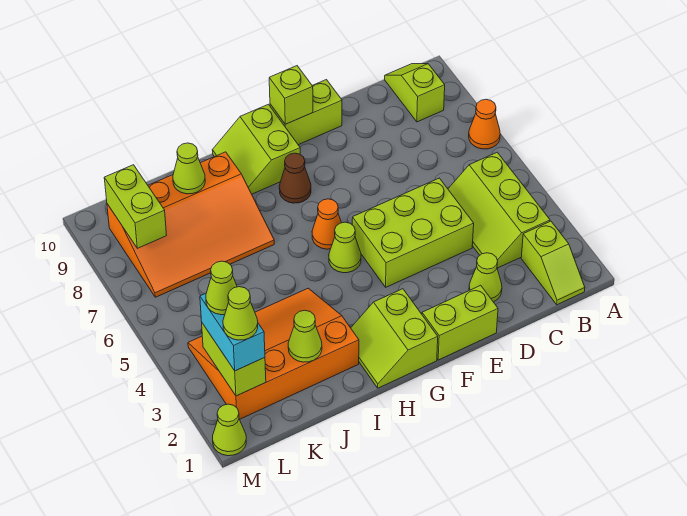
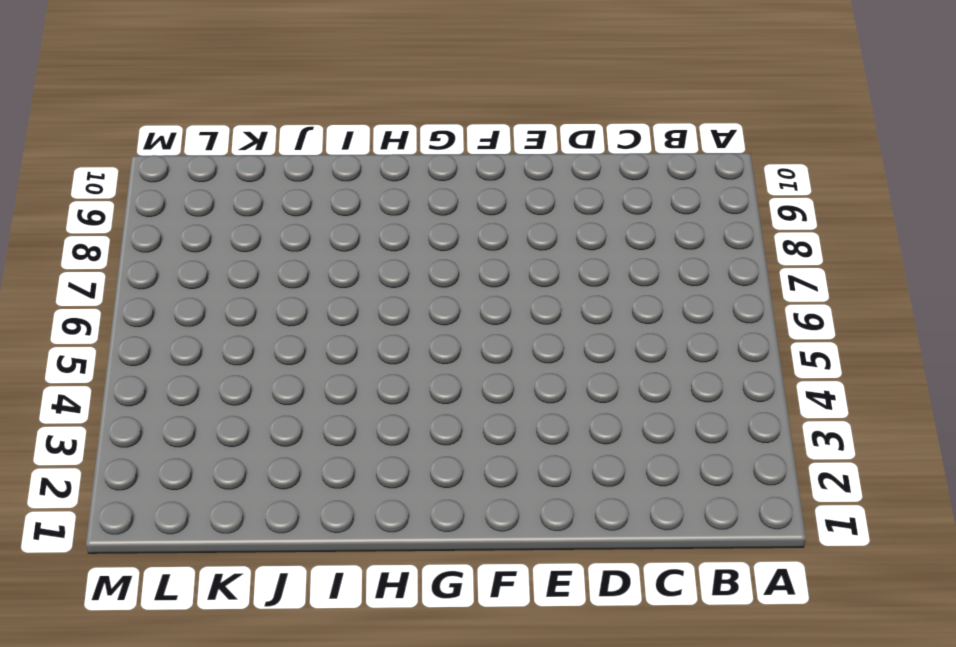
none -> orange cone A7 level 1
none -> lime slope B1:B2 level 1 top 2
none -> lime slope B3:C5 level 1 top B

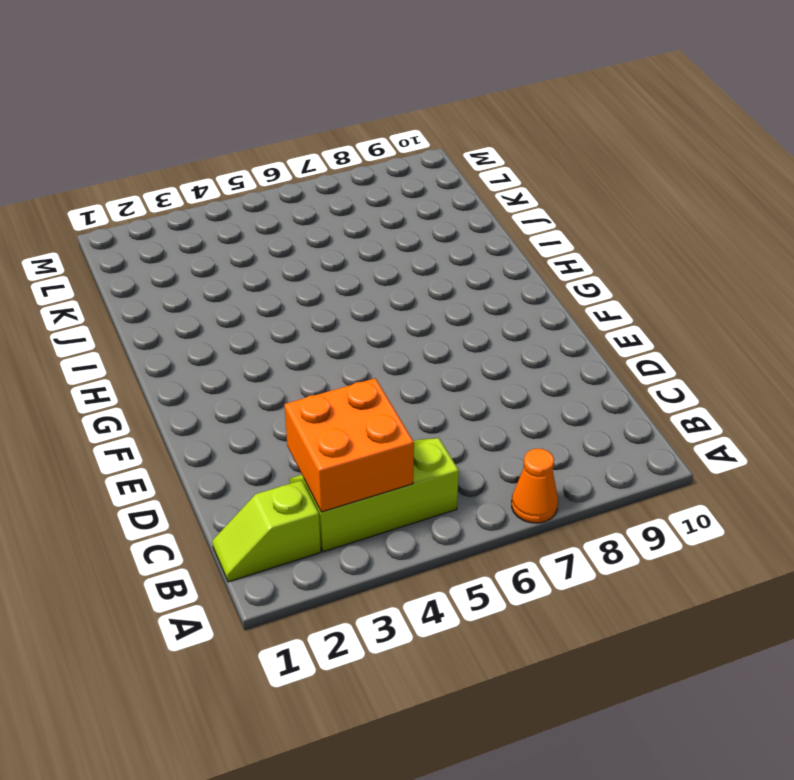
orange brick B3:C4 level 2 -> none
none -> lime slope B9:B10 level 1 top 9
none -> lime cone D2 level 1
none -> lime brick D4:F5 level 1

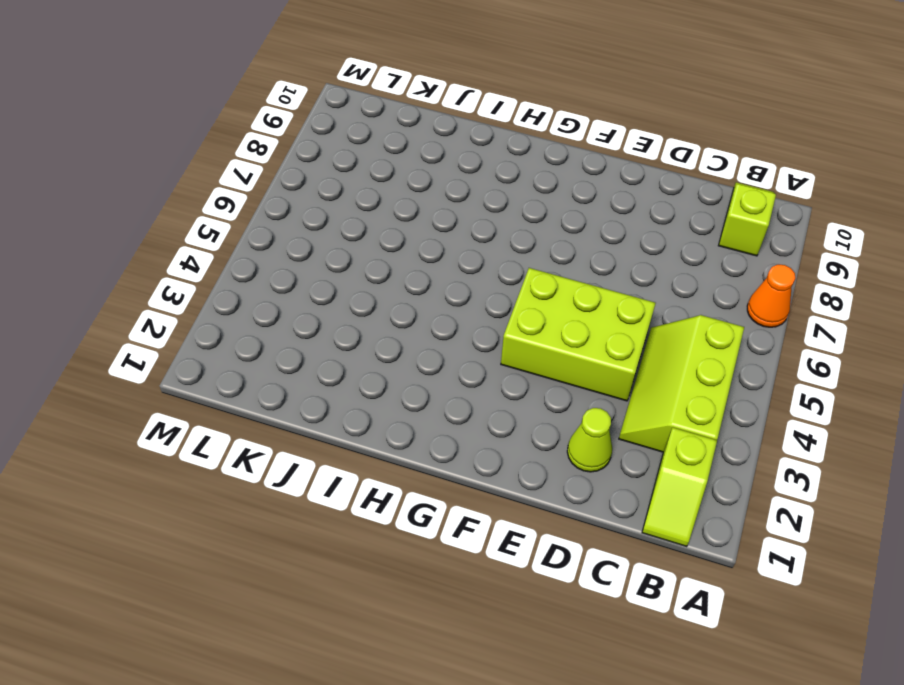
none -> lime brick E1:F1 level 1
none -> lime brick E10:F10 level 1
none -> lime slope G1:H2 level 1 top G

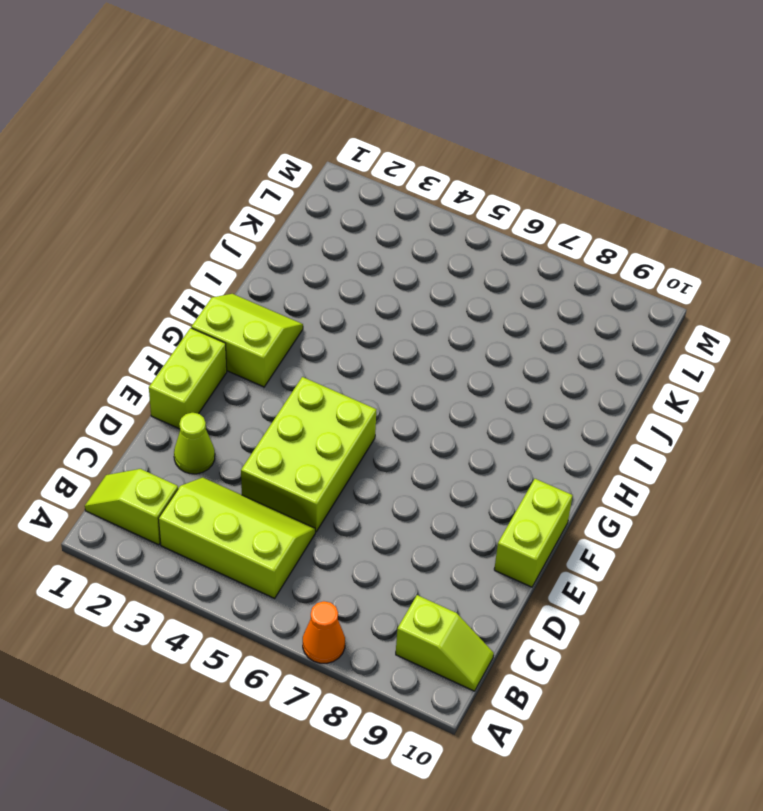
none -> lime cone G5 level 1
none -> orange cone G6 level 1
none -> brown cone G8 level 1

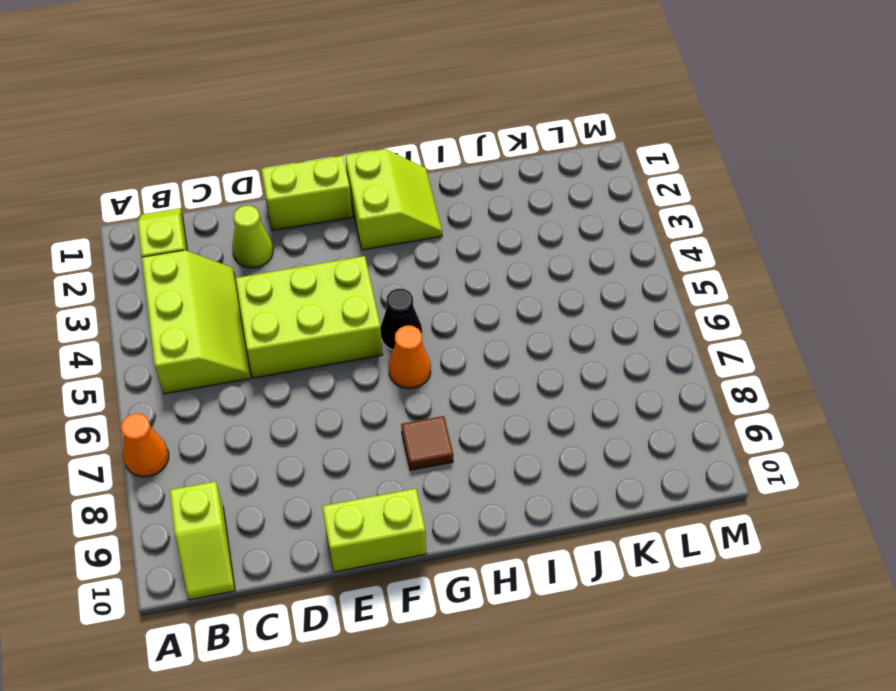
black cone G5 level 1 -> lime cone G5 level 1
brown tile G8 level 1 -> brown cone G8 level 1
none -> lime slope G9:H10 level 1 top G
none -> orange slope I2:L4 level 1 top 2
none -> orange slope I7:L9 level 1 top 9

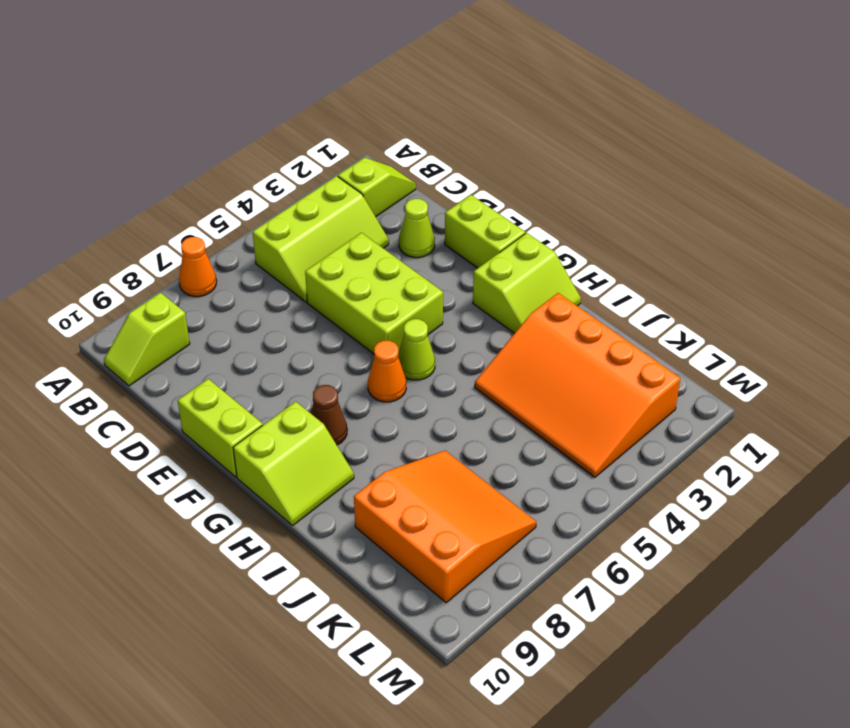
orange slope J7:L9 level 1 top 9 -> orange slope I7:L9 level 1 top 9
none -> lime cone M1 level 1
none -> lime brick F10 level 2
none -> lime cone J2 level 2

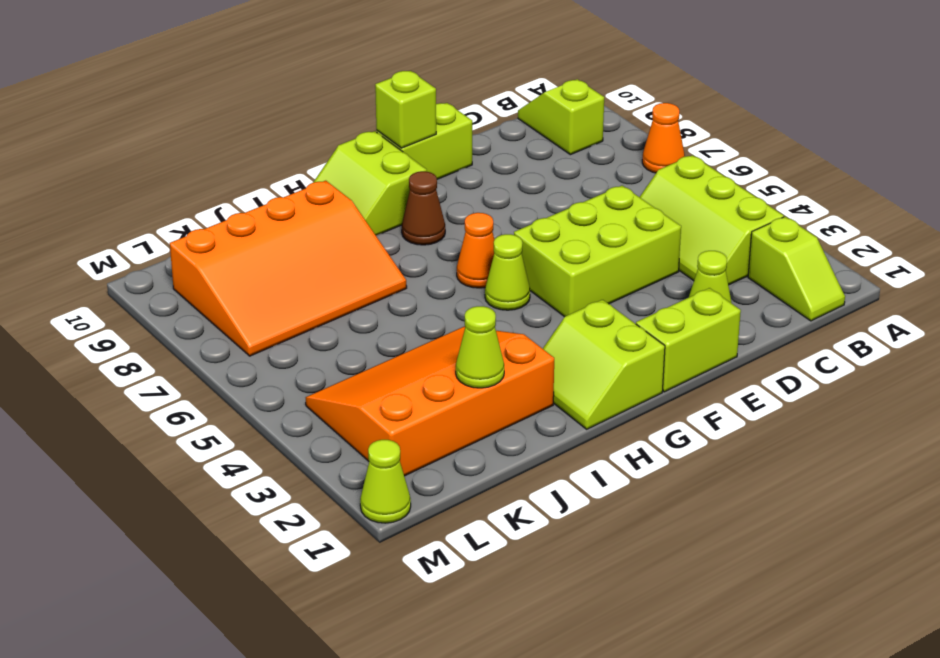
none -> lime cone J9 level 2
none -> lime brick L2:L3 level 2
none -> lime brick L8:L9 level 2

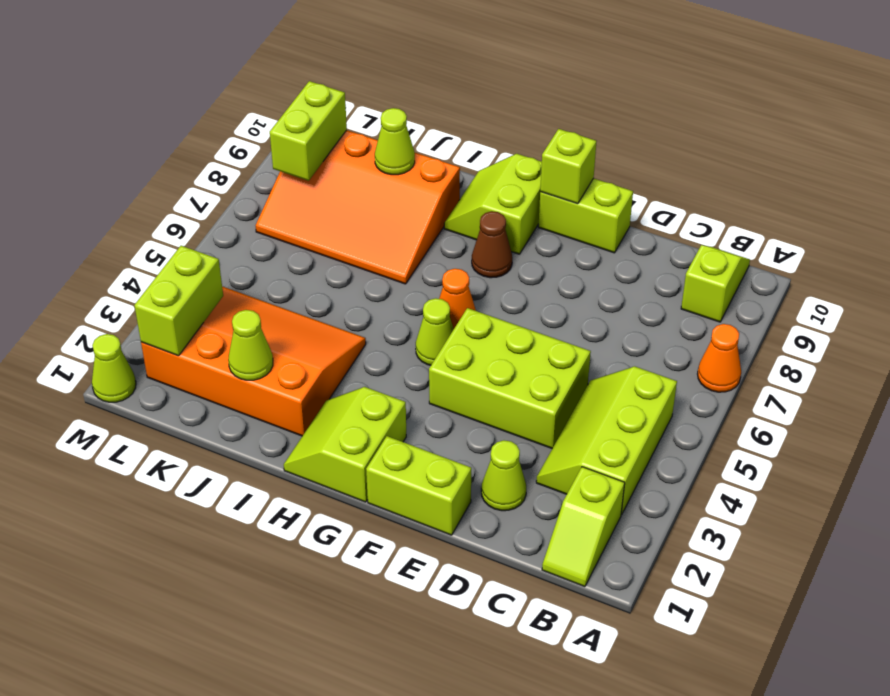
none -> cyan brick L2:L3 level 3
none -> lime cone L2 level 4
none -> lime cone L3 level 4

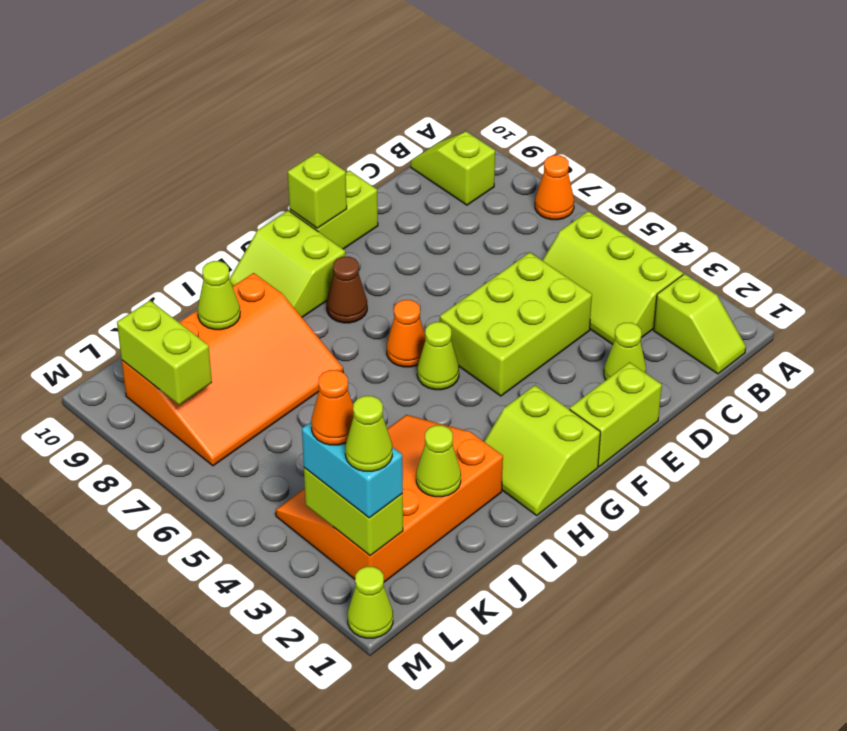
orange cone L3 level 4 -> lime cone L3 level 4

